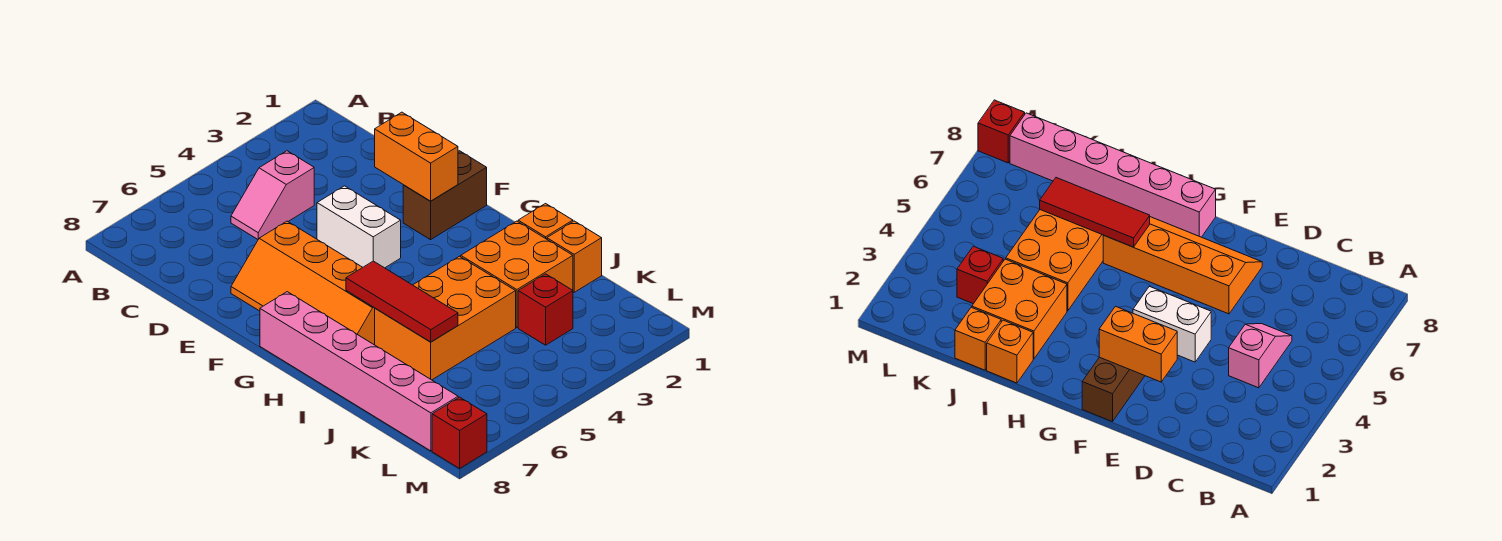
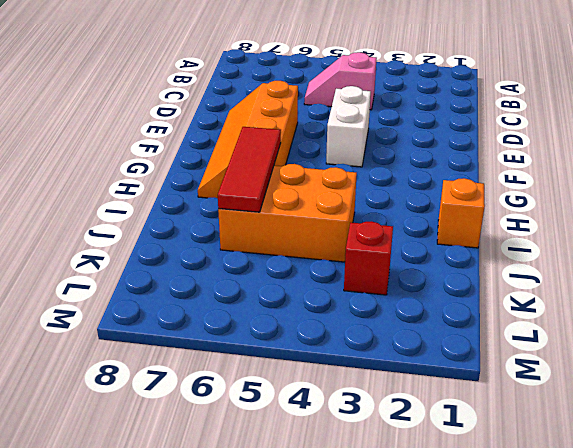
none -> brown brick F1:F2 level 1
none -> pink brick G8:L8 level 1
none -> orange brick I2:J3 level 1

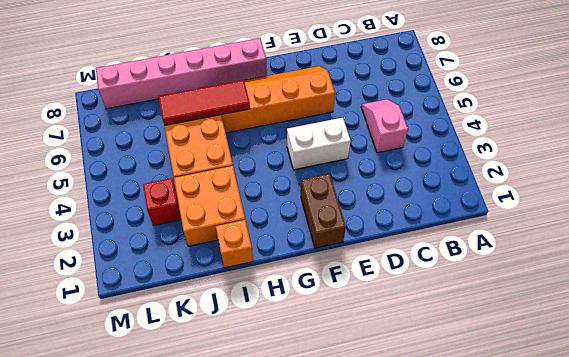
none -> orange brick J1 level 1
none -> red brick M8 level 1
none -> orange brick E2:F2 level 2

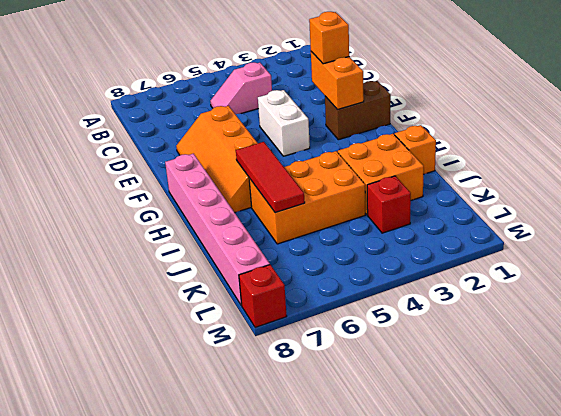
orange brick E2 level 3 -> orange brick J1 level 1

